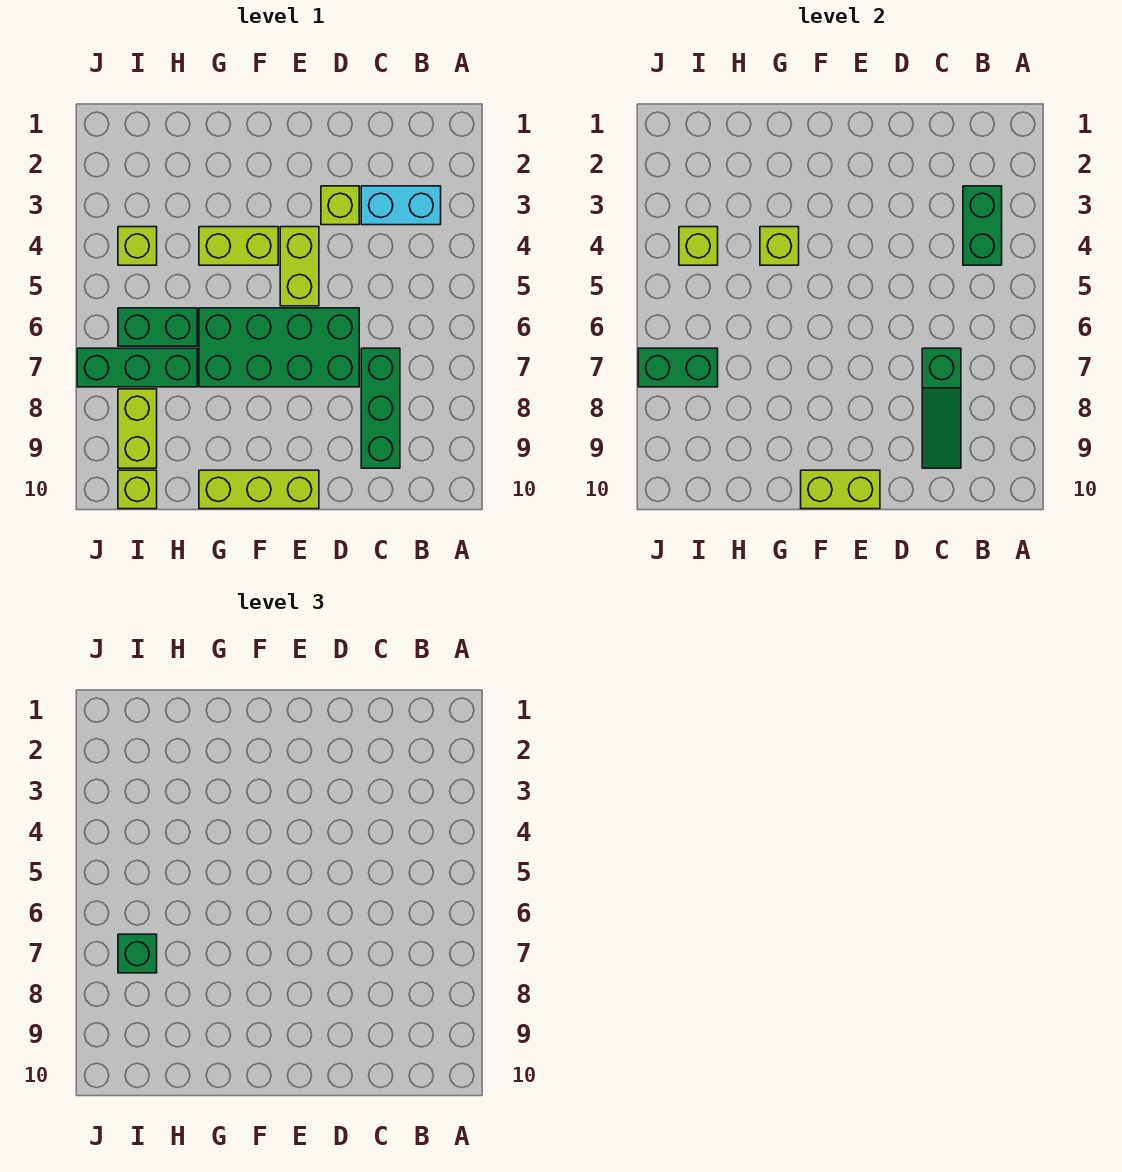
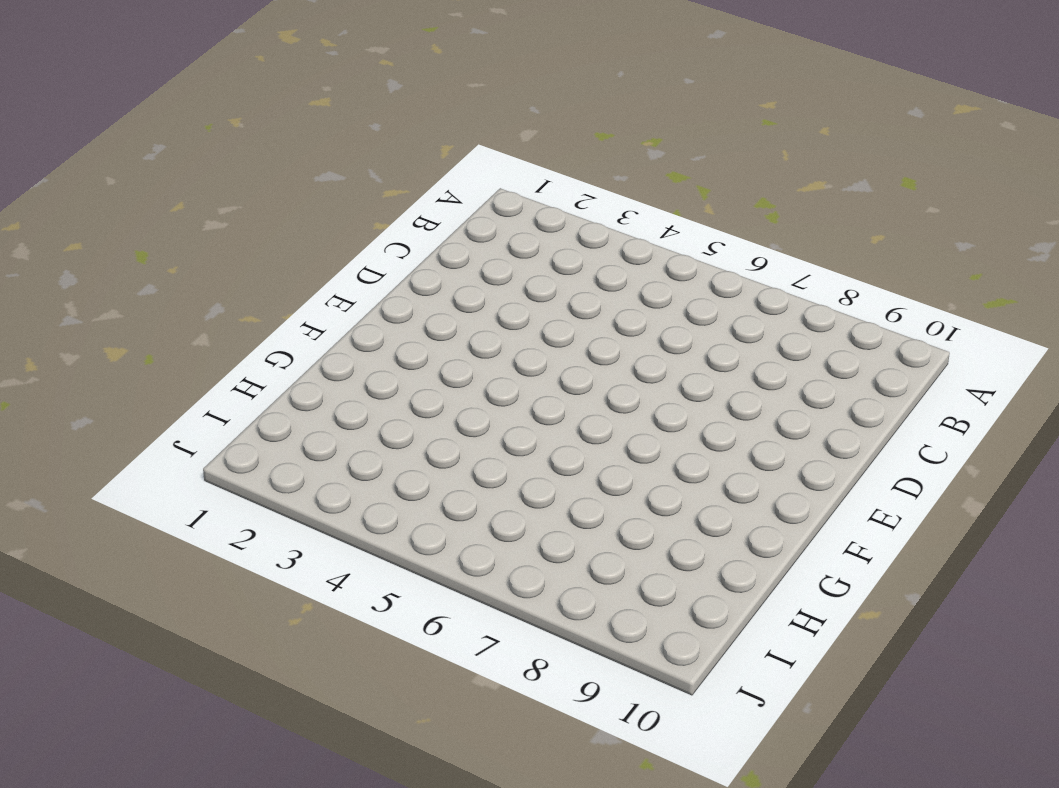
none -> cyan brick B3:C3 level 1
none -> green brick C7:C9 level 1
none -> lime brick D3 level 1

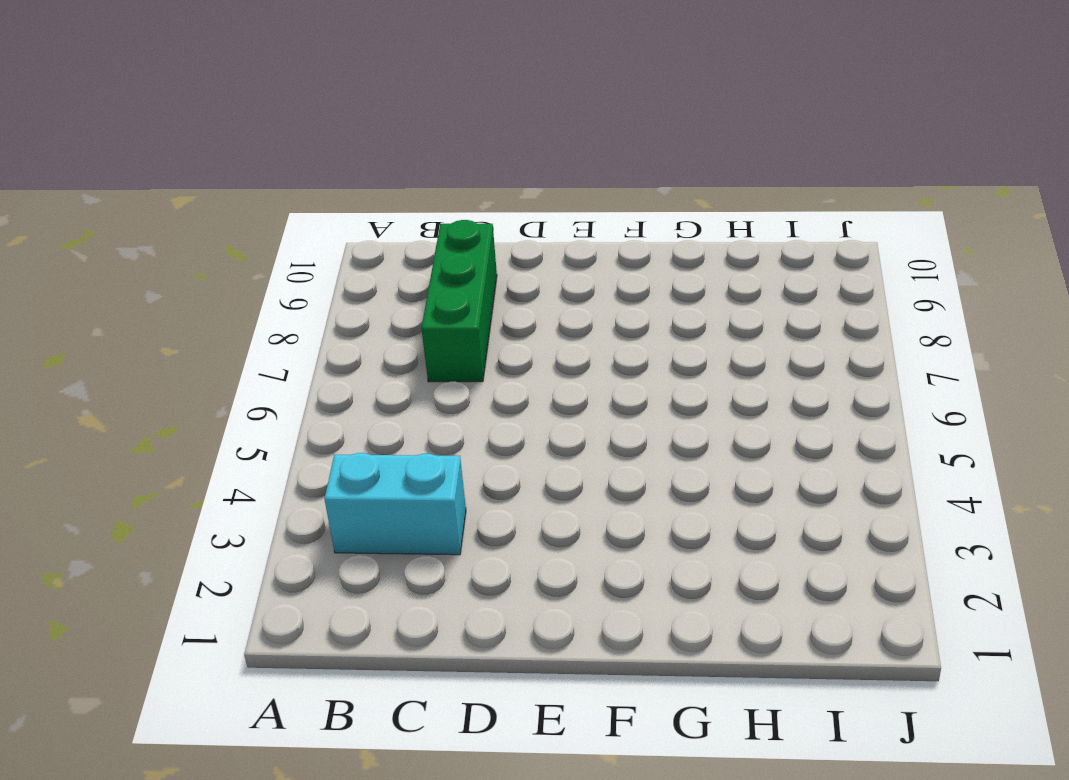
none -> lime brick D3 level 1
none -> green brick D6:G7 level 1
none -> lime brick E4:E5 level 1

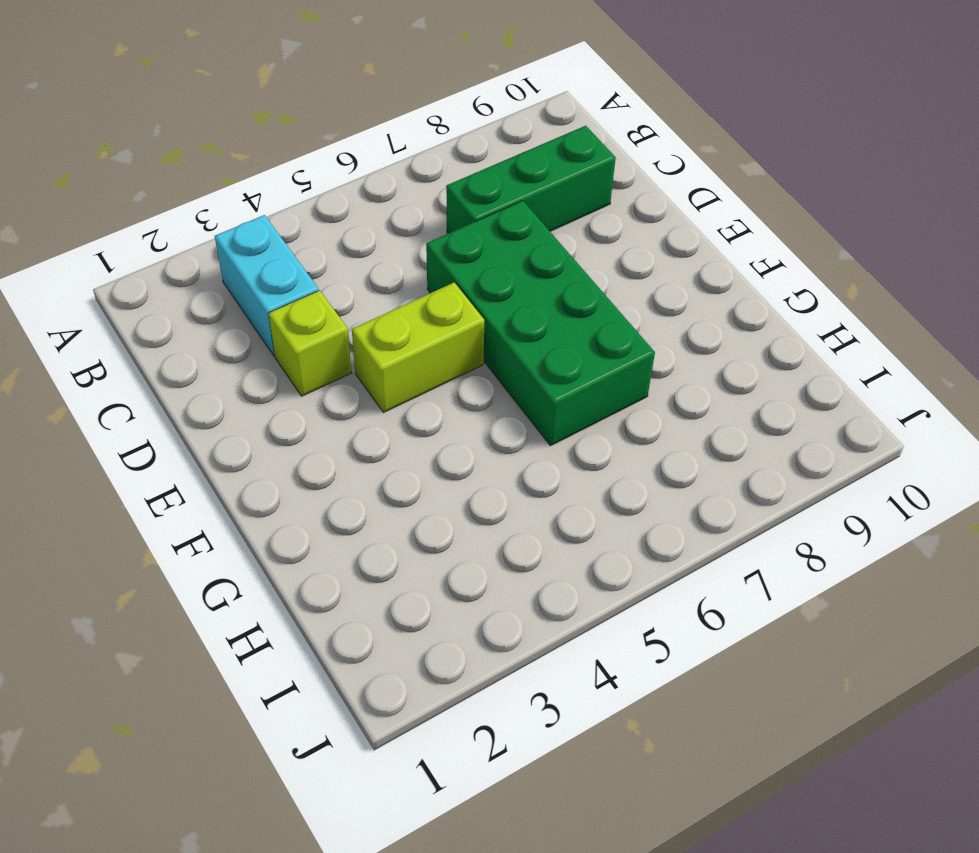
none -> lime brick E10:G10 level 1
none -> lime brick F4:G4 level 1
none -> green brick H6:I6 level 1

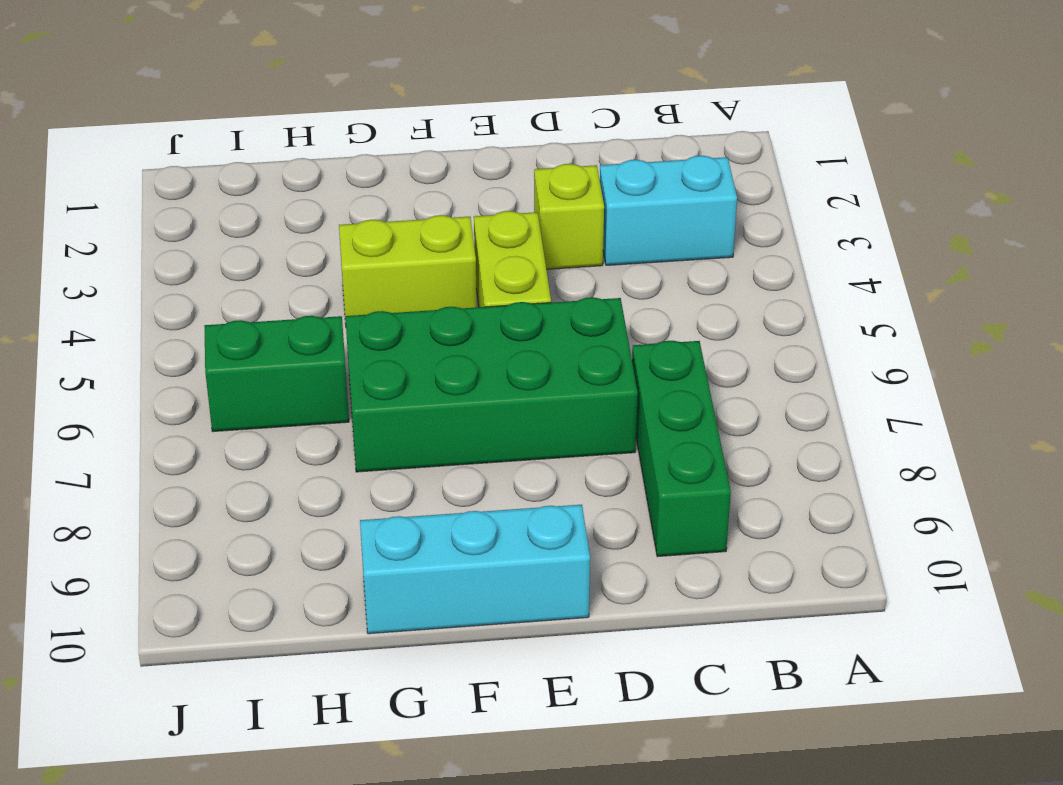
cyan brick E10:G10 level 1 -> lime brick E10:G10 level 1
none -> green brick H7:J7 level 1
none -> lime brick I4 level 1
none -> lime brick I8:I9 level 1

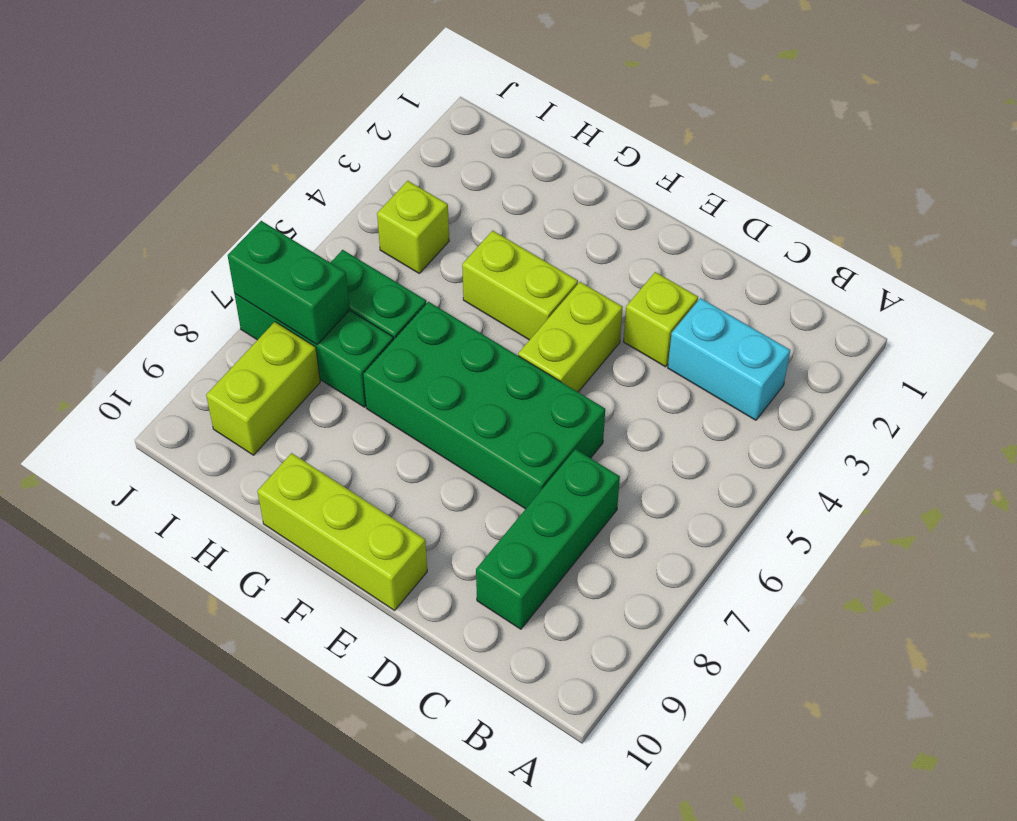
none -> lime brick I10 level 1
none -> green brick B3:B4 level 2
none -> green slope C7:C9 level 2 top 7

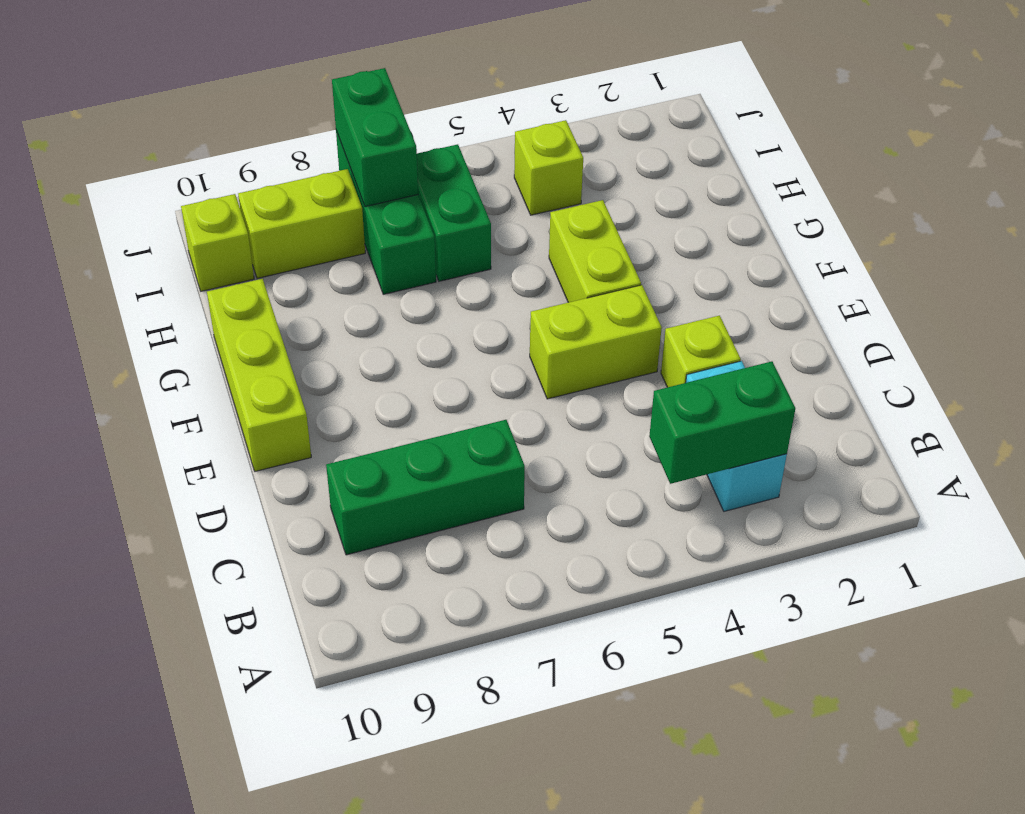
none -> green brick D6:G7 level 1
none -> green slope C7:C9 level 2 top 7
none -> lime brick E10:F10 level 2

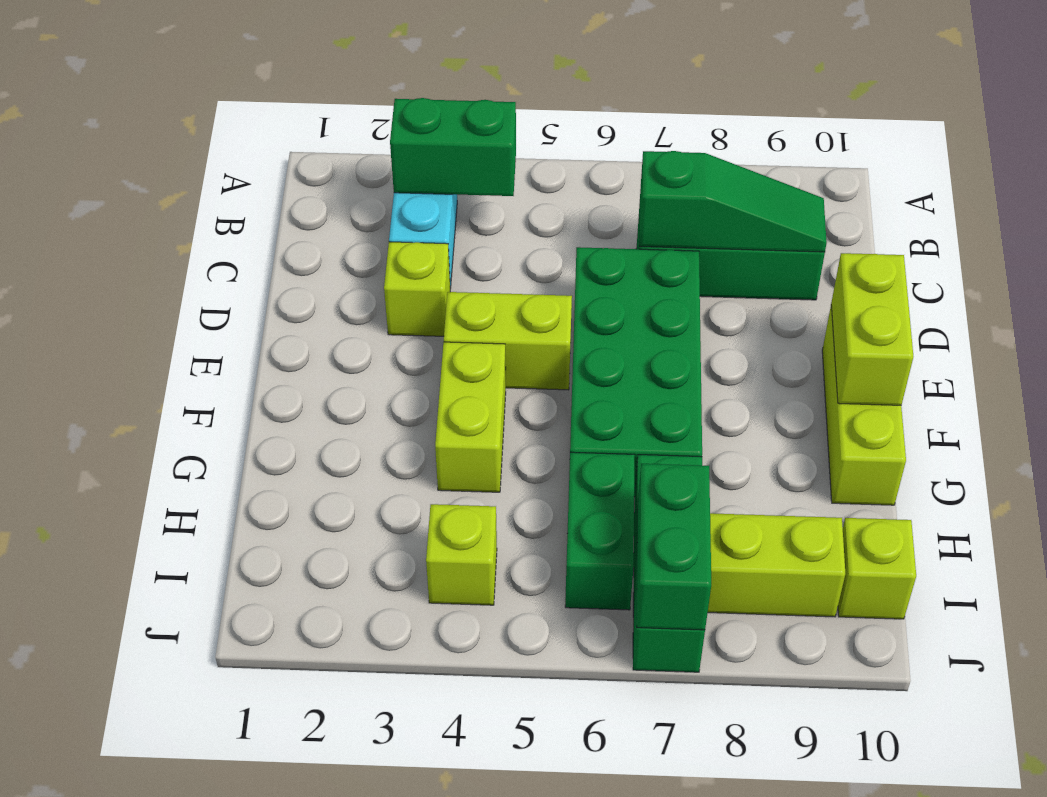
none -> lime brick G4 level 2
none -> lime brick I4 level 2
none -> green brick I7 level 3

